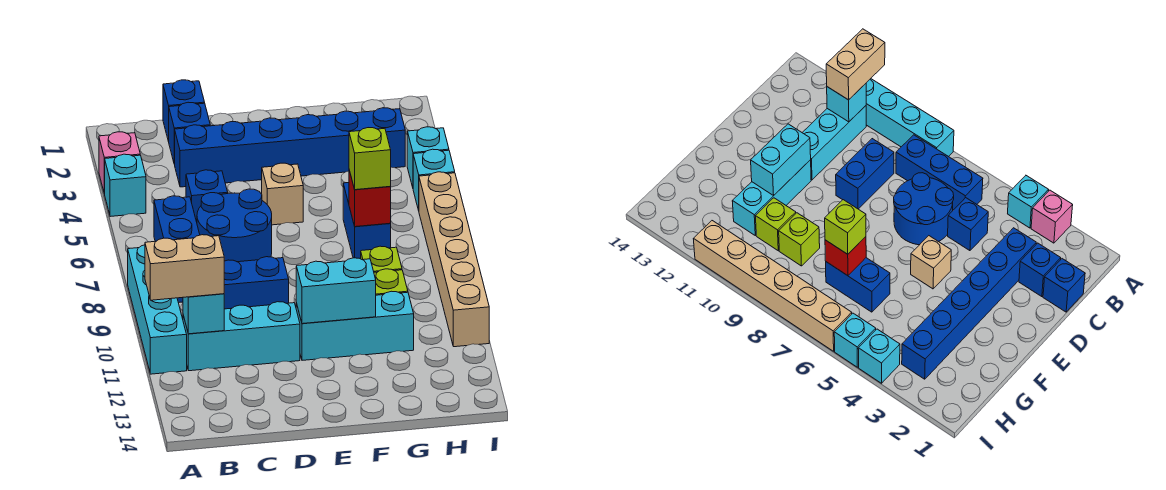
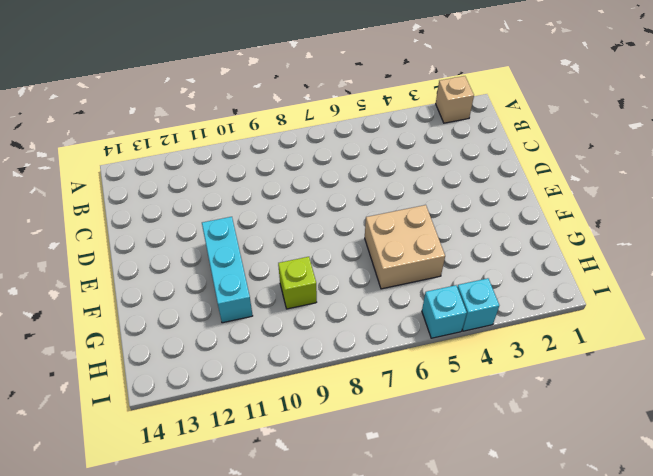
tan brick A2 level 1 -> tan brick E5 level 1
tan brick F5:G6 level 1 -> blue brick G6:G7 level 1
none -> pink brick A3 level 1
none -> cyan brick A4 level 1
none -> cyan brick A8:A11 level 1

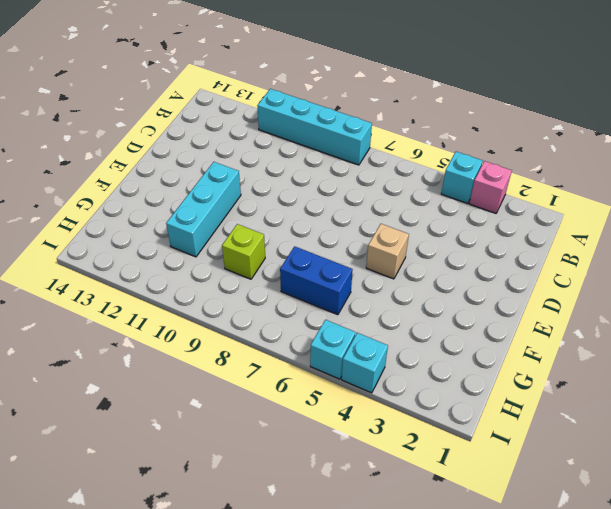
none -> blue brick B6:B8 level 1
none -> cyan brick B11:D11 level 1
none -> blue brick C1 level 1

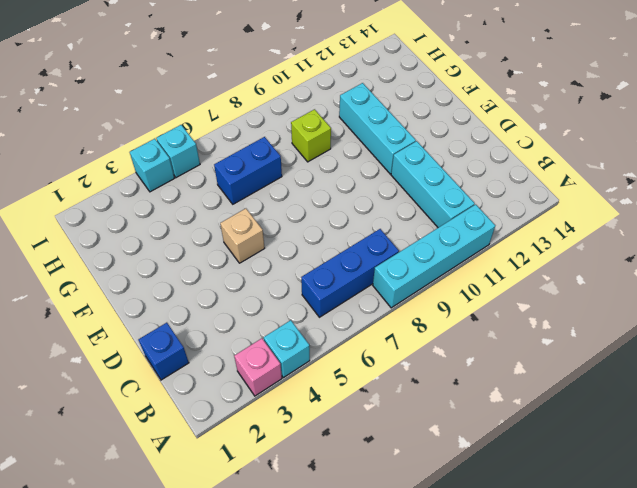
none -> blue brick C2 level 1
none -> blue brick C3:H3 level 1
none -> blue brick C5 level 1

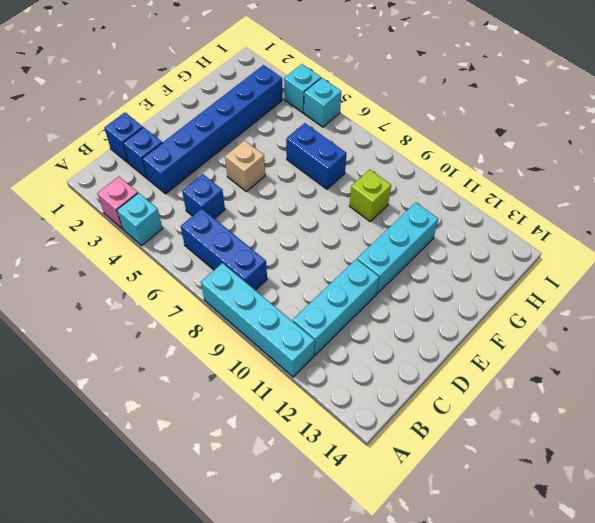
none -> blue round brick C6:D7 level 1
none -> blue brick C9:D9 level 1
none -> lime brick G10 level 1

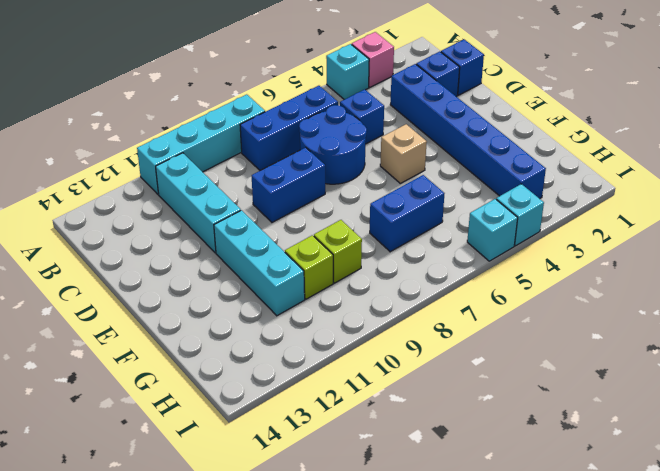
blue brick D8:D9 level 1 -> blue brick C9:D9 level 1
none -> tan brick I6:I11 level 1
none -> cyan brick B11 level 2
none -> cyan brick E11:F11 level 2

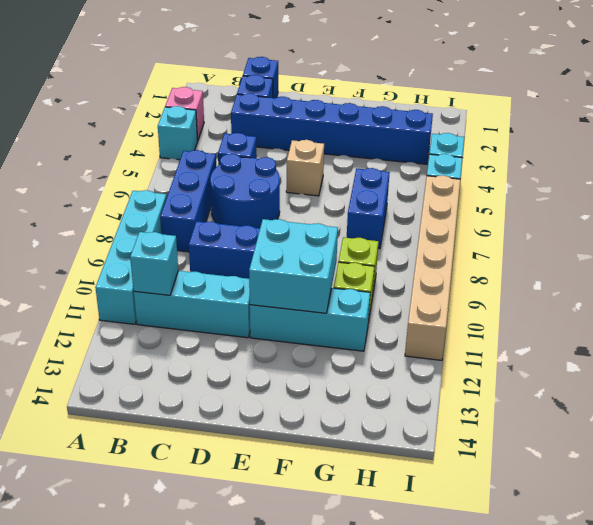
cyan brick E10:F11 level 2 -> cyan brick E11:F11 level 2
none -> red brick G7 level 2
none -> tan brick A11:B11 level 3
none -> lime brick G7 level 3

